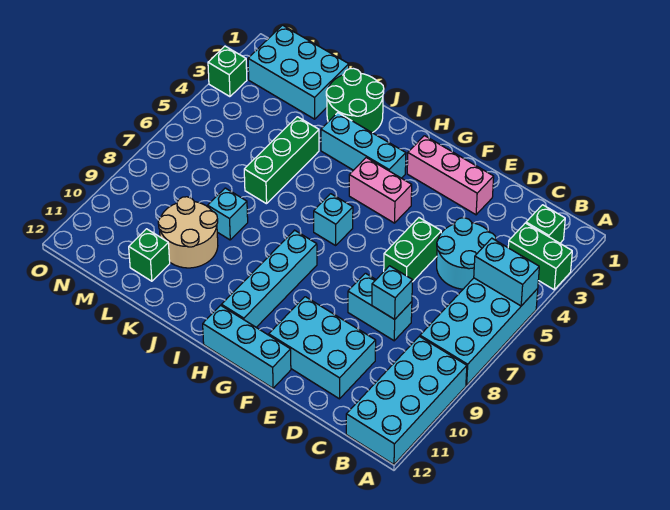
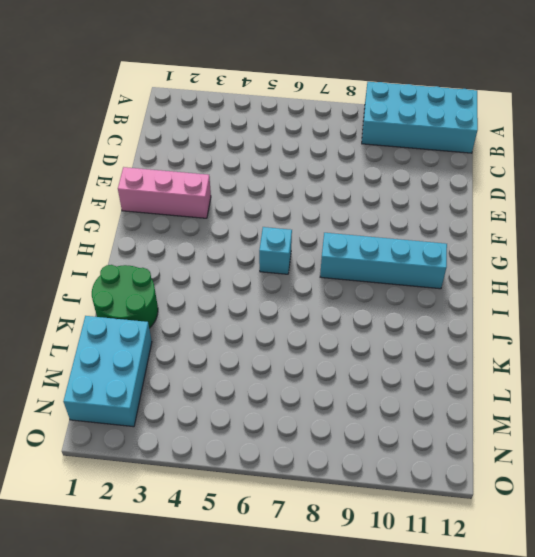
pink brick F1:F3 level 1 -> pink brick E2:G2 level 1
none -> green brick A3:B3 level 1
none -> cyan brick A5:B8 level 1
none -> green brick B2 level 1

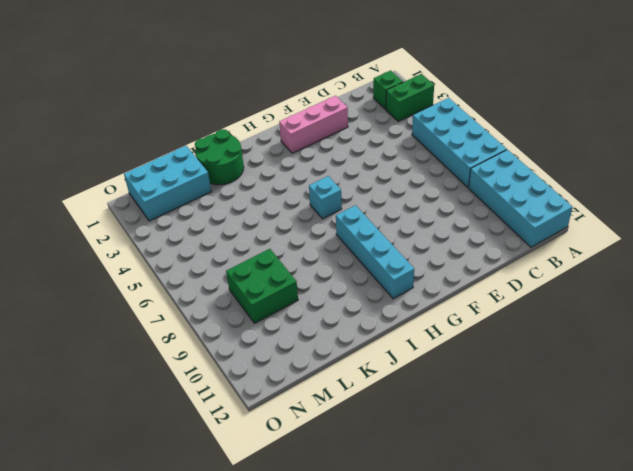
green brick L8:M9 level 1 -> tan round brick K9:L10 level 1
none -> cyan round brick C4:D5 level 1
none -> cyan brick D8:E8 level 1
none -> cyan brick D10:F11 level 1

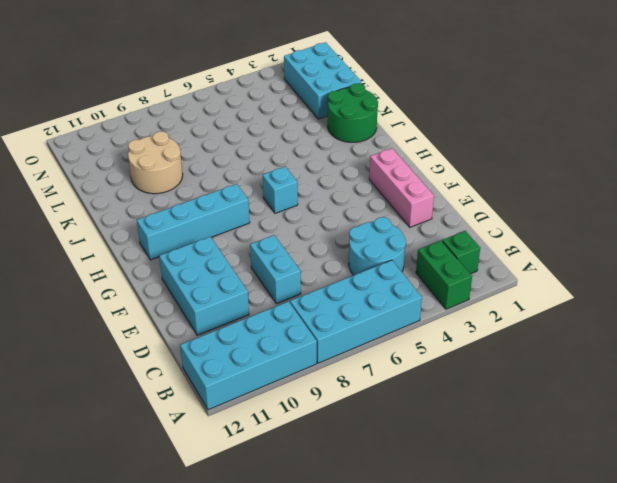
none -> green brick E5:E6 level 1
none -> cyan brick F12:H12 level 1
none -> pink brick G4:H4 level 1

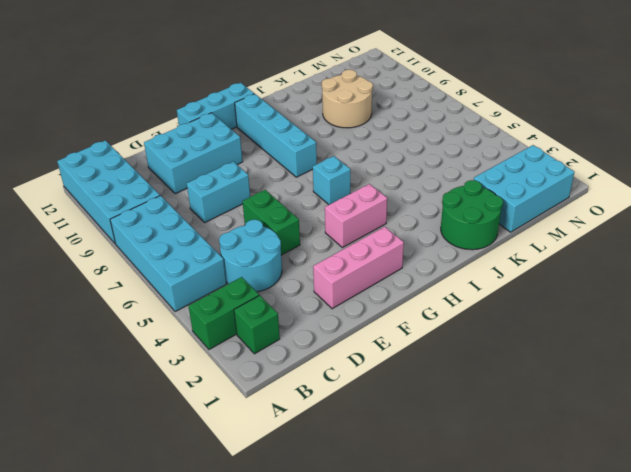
none -> cyan brick H3:J3 level 1
none -> green brick K4:K6 level 1
none -> cyan brick K8 level 1

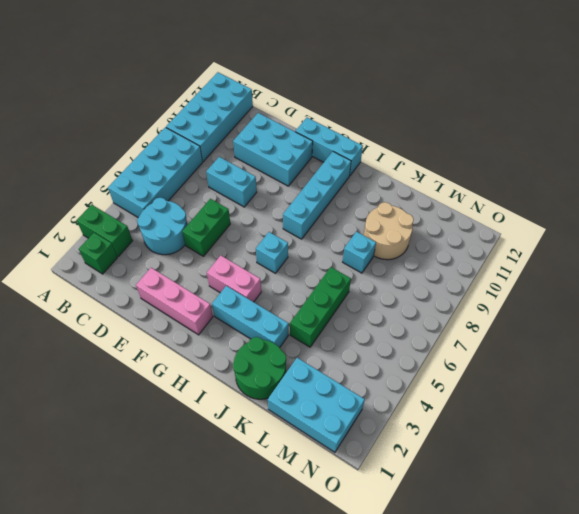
none -> green brick L11 level 1
none -> green brick O3 level 1
none -> cyan brick A5:B5 level 2

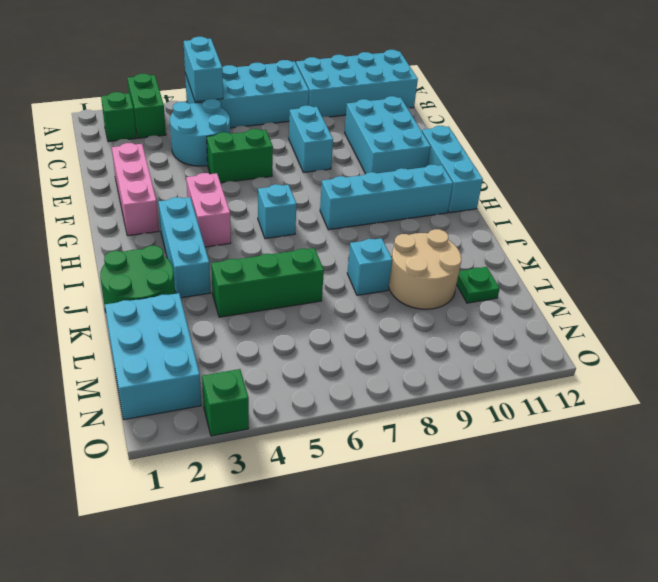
green plate L11 level 1 -> green brick L11 level 1
none -> cyan brick D8 level 2

